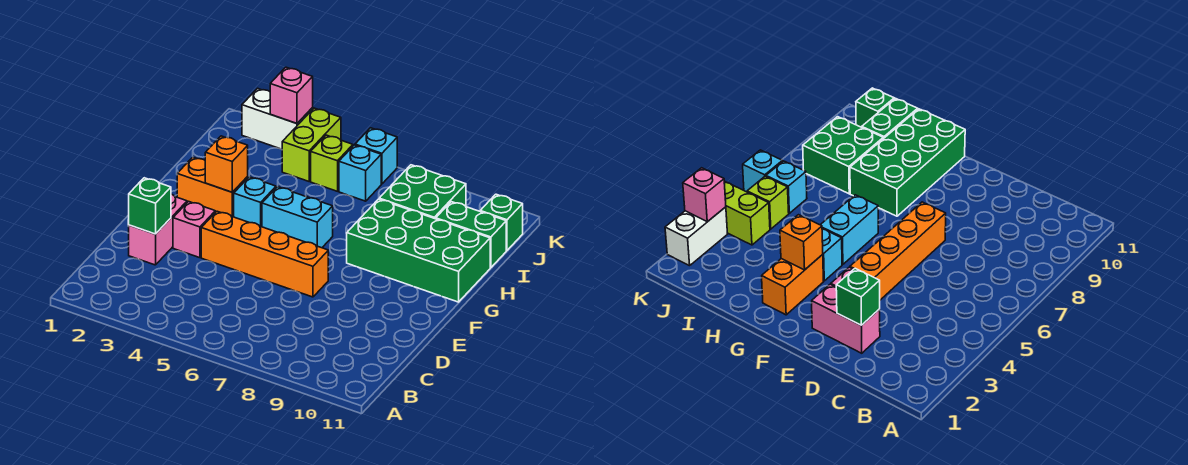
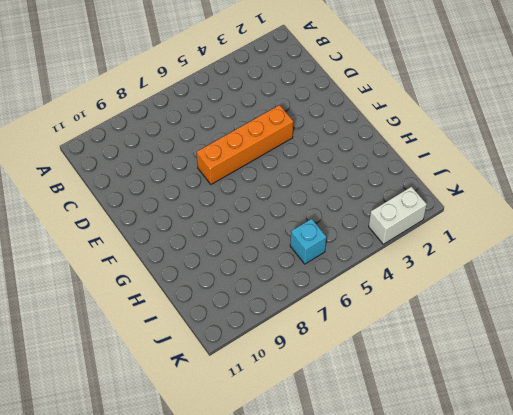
none -> pink brick D2:E2 level 1
none -> pink brick E3 level 1
none -> orange brick G2:G3 level 1

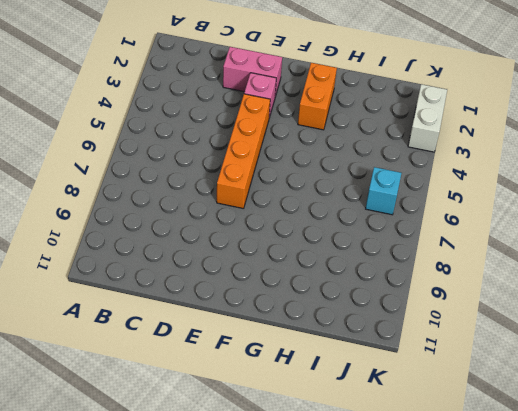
none -> cyan brick G4 level 1
none -> cyan brick G5:G6 level 1
none -> green brick G8:H11 level 1

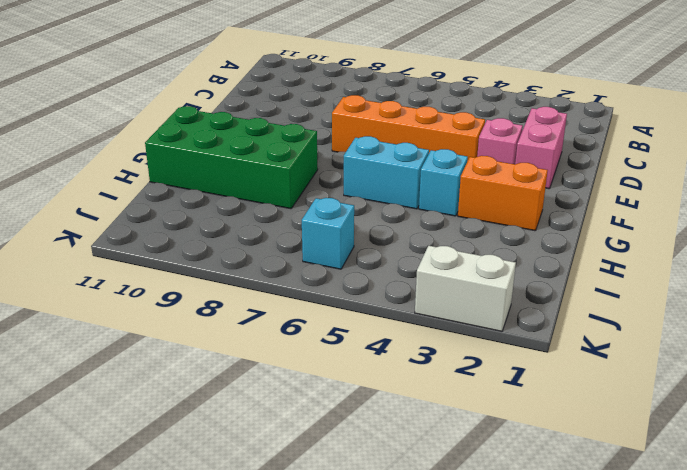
none -> green brick I8:J9 level 1
none -> green brick I10:I11 level 1
none -> lime brick J4:K4 level 1

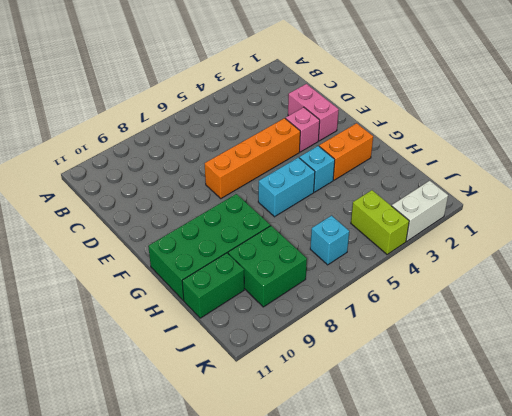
none -> lime brick J5 level 1
none -> green brick J11 level 1
none -> cyan brick K6 level 1

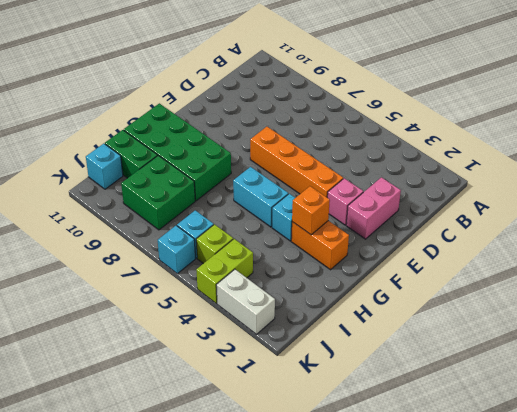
cyan brick J11 level 1 -> green brick J11 level 1
none -> green brick D2 level 2
none -> pink brick K3 level 2

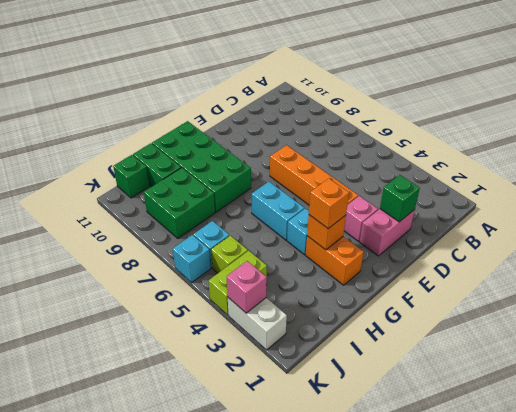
orange brick G3 level 3 -> none

